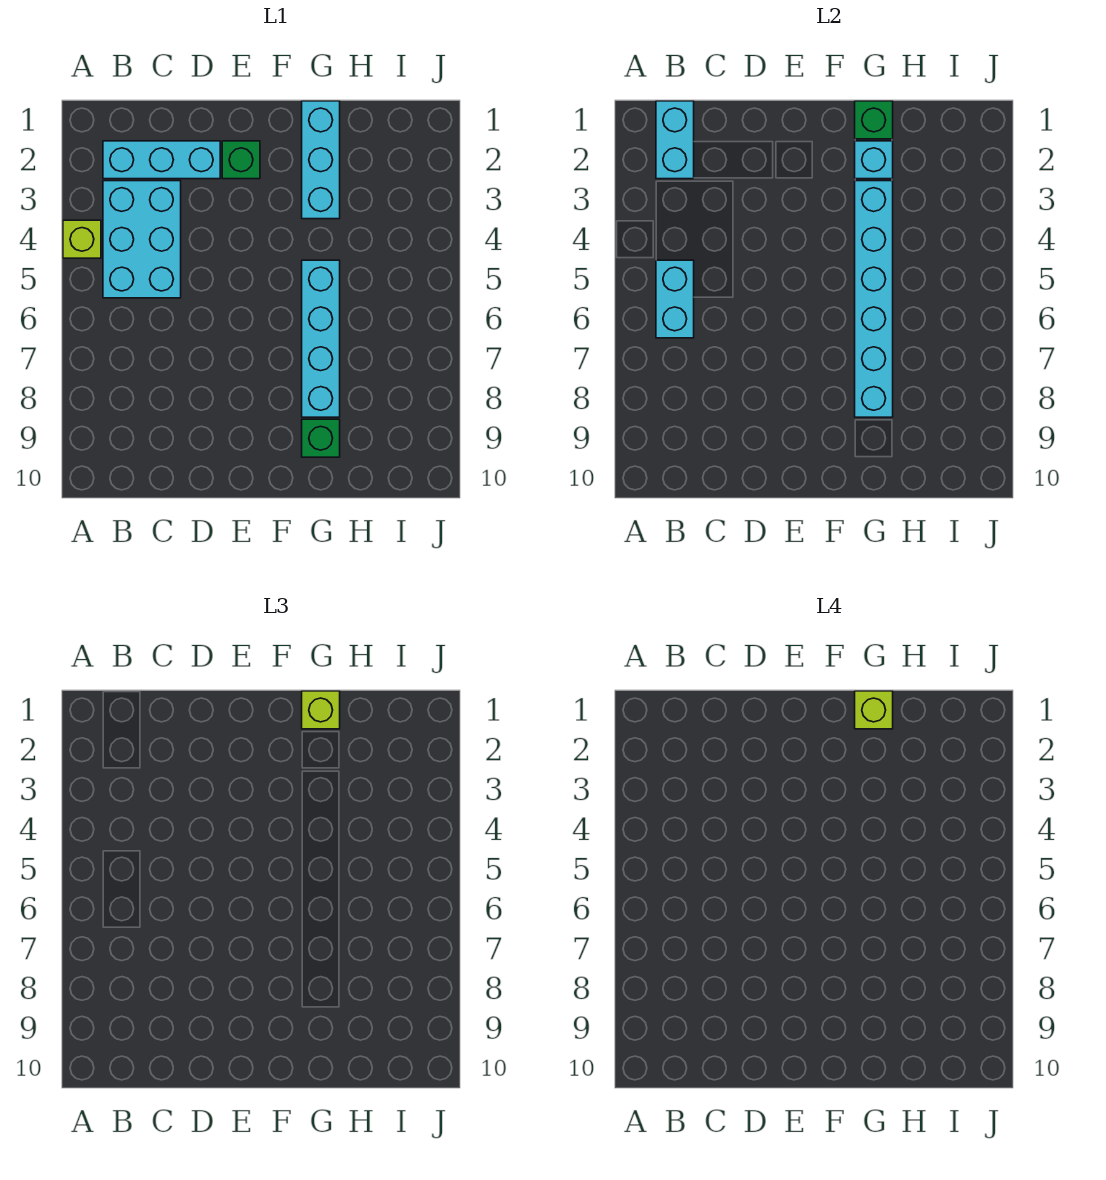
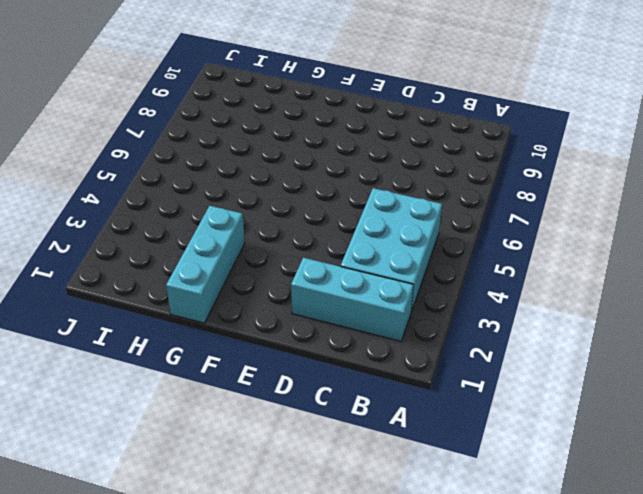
none -> lime brick A4 level 1
none -> green brick E2 level 1
none -> cyan brick G5:G8 level 1

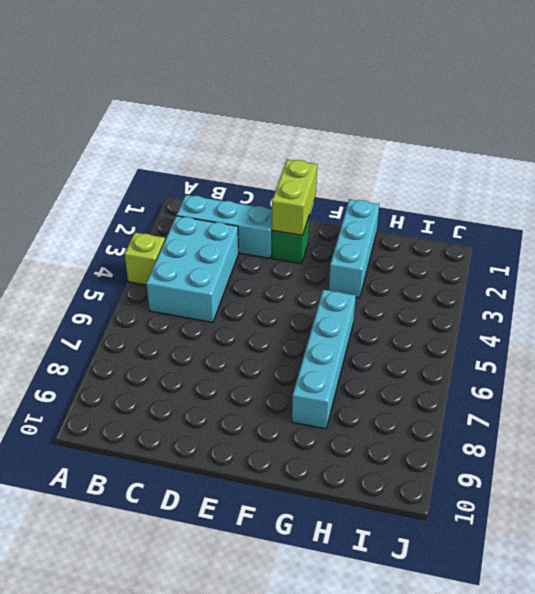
lime brick E1:E2 level 2 -> none
none -> green brick G9 level 1
none -> cyan brick B1:B2 level 2
none -> cyan brick B5:B6 level 2

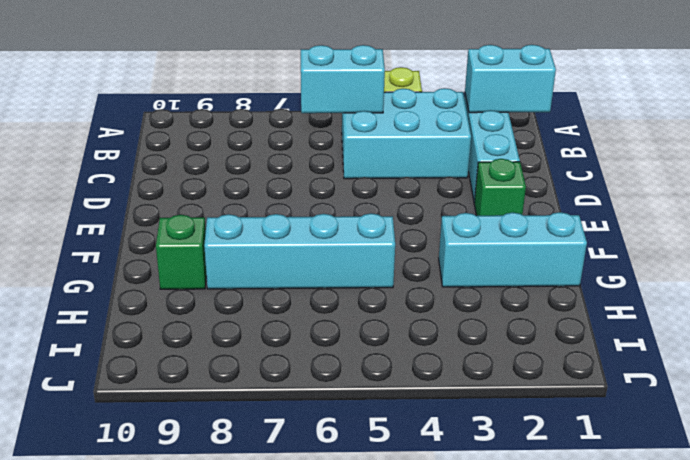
none -> green brick G1 level 2
none -> cyan brick G2 level 2
none -> cyan brick G3:G8 level 2

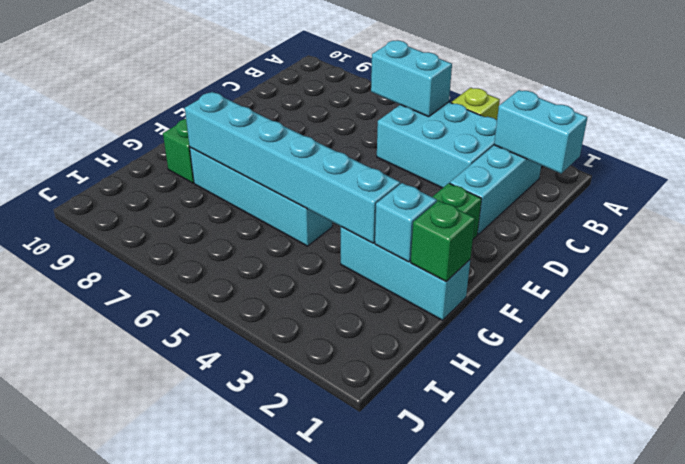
none -> lime brick G1 level 3
none -> lime brick G1 level 4

